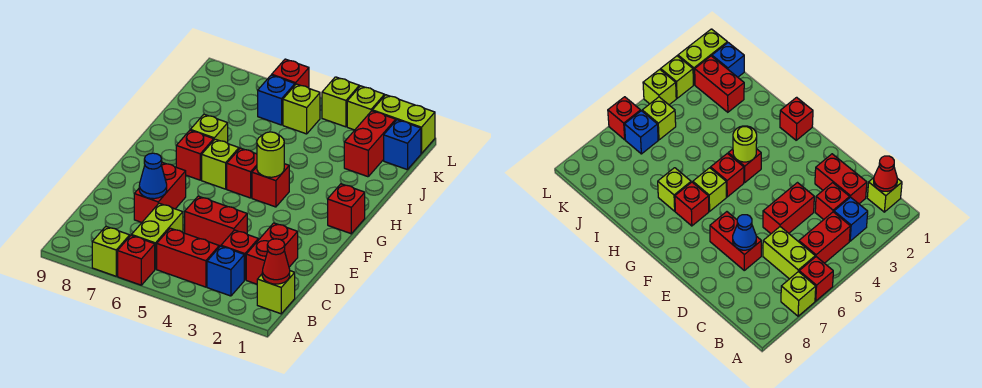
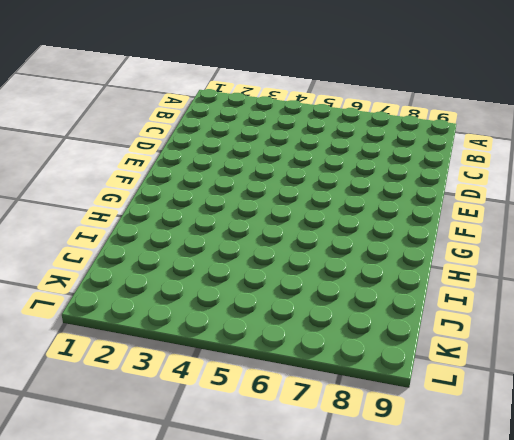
none -> red brick A6 level 1
none -> lime brick A7 level 1
none -> lime brick B1 level 1

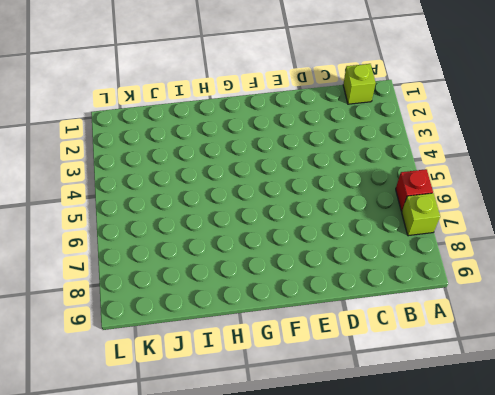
none -> blue brick B3 level 1
none -> red brick B4:B5 level 1
none -> lime brick B6:C6 level 1

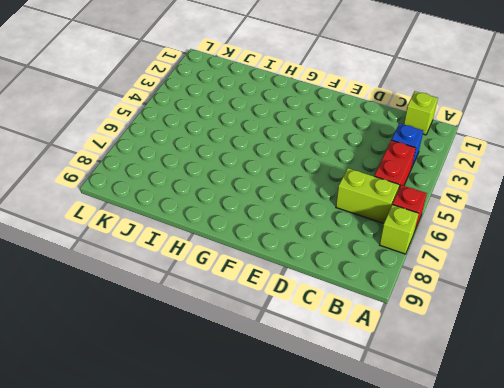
none -> red brick C2:D2 level 1
none -> red brick C3 level 1
none -> red brick D4:D5 level 1

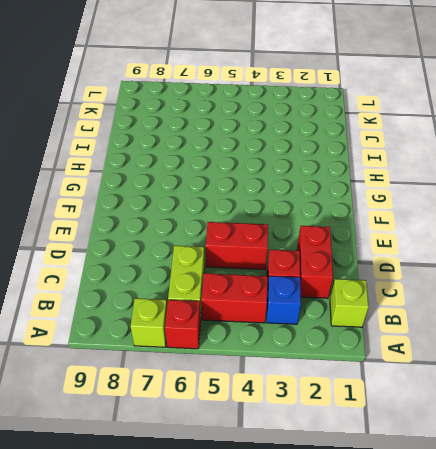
none -> red brick D7:E7 level 1
none -> red brick G1 level 1
none -> red brick G4 level 1

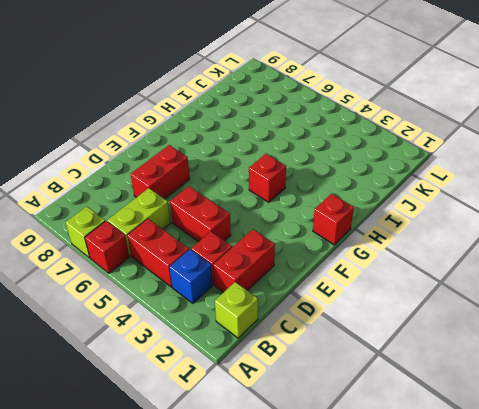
none -> red brick G5 level 1
none -> lime brick G6 level 1
none -> red brick G7 level 1

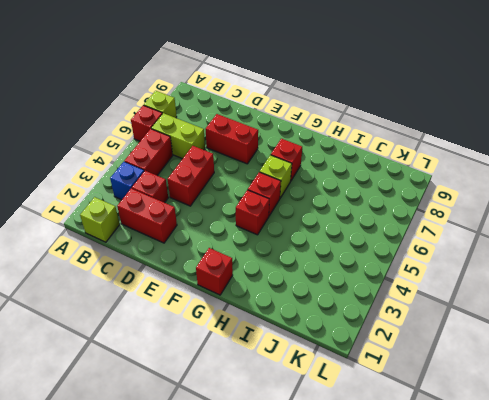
none -> lime brick H7 level 1
none -> red brick J2:K2 level 1
none -> blue brick K1 level 1

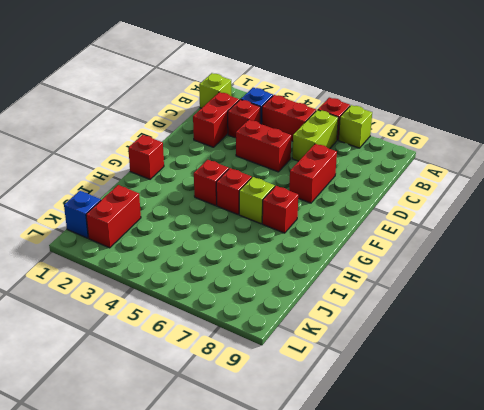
none -> lime brick H7 level 1
none -> lime brick K5 level 1
none -> blue brick K6 level 1

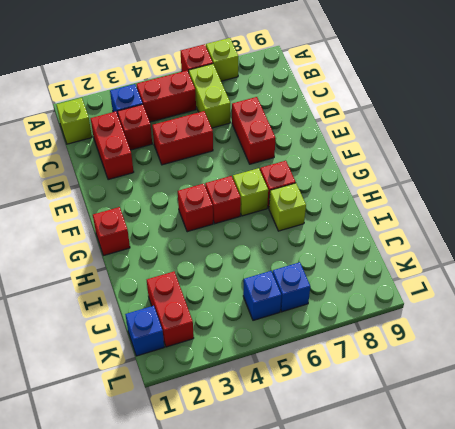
blue brick K5 level 1 -> lime brick K5 level 1
none -> lime brick L1:L2 level 1
none -> lime brick L3 level 1
none -> lime brick L4 level 1

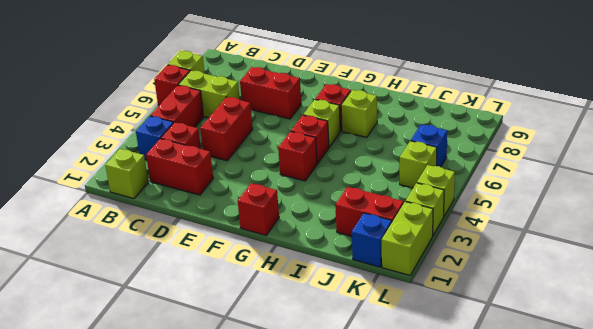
none -> red brick L6 level 1
none -> red cone B1 level 2
none -> blue cone D7 level 2

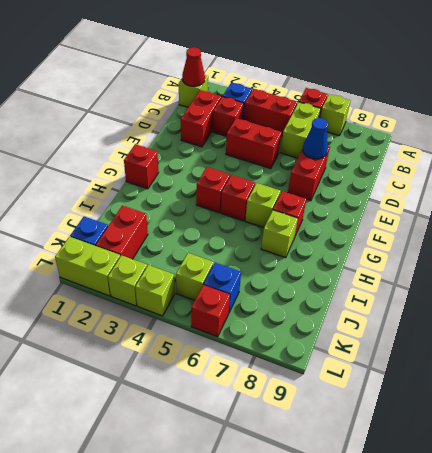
none -> lime round brick G4 level 2

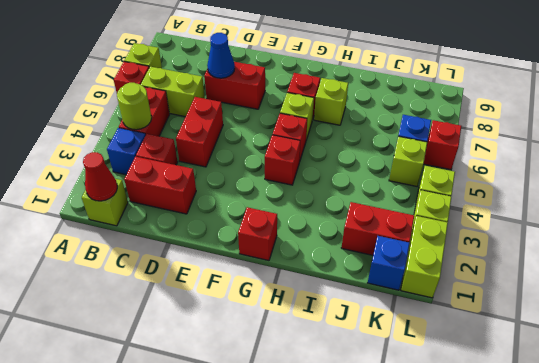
lime round brick B4 level 2 -> lime round brick G4 level 2

